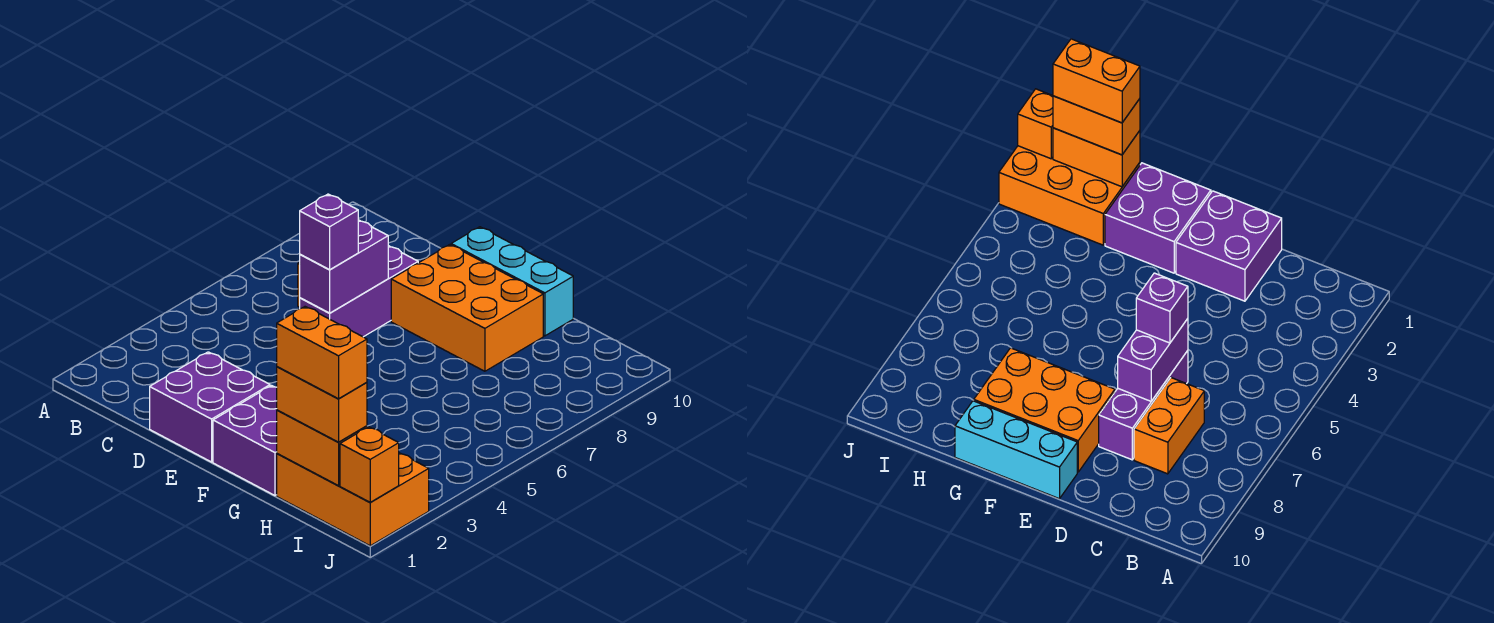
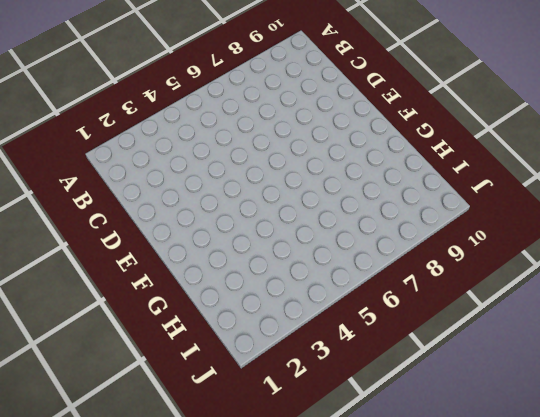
none -> orange brick C7:C8 level 1
none -> purple brick D1:E2 level 1
none -> purple brick D6:D8 level 1

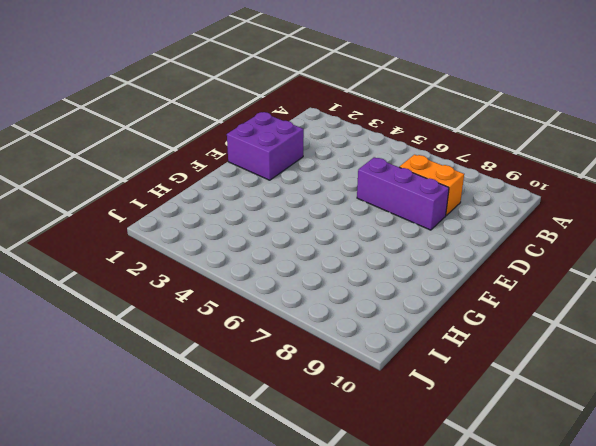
none -> orange brick E8:G9 level 1
none -> cyan brick E10:G10 level 1
none -> purple brick F1:G2 level 1

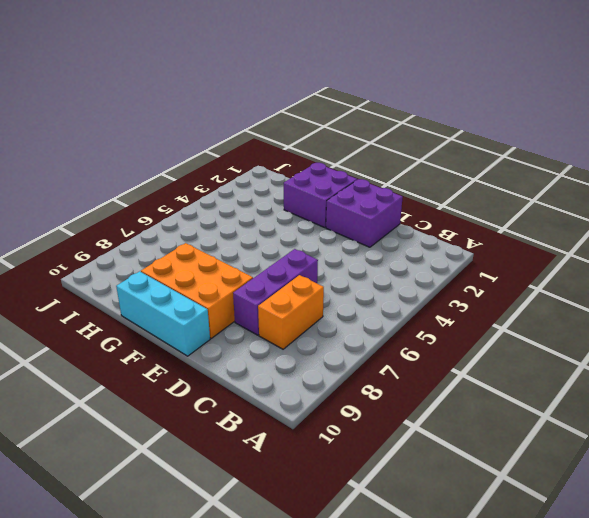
none -> orange brick H1:J2 level 1
none -> purple brick D6:D7 level 2
none -> orange brick H1:I1 level 2

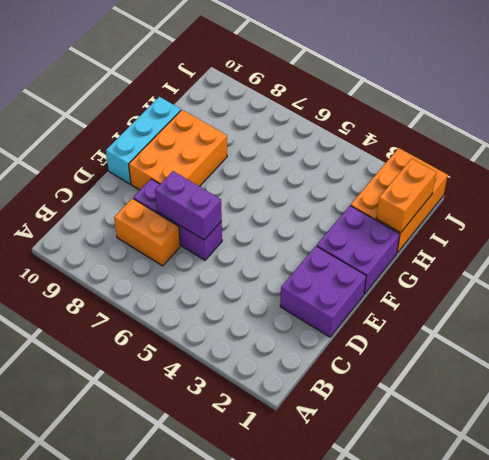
none -> orange brick J1 level 2
none -> purple brick D6 level 3
none -> orange brick H1:I1 level 3

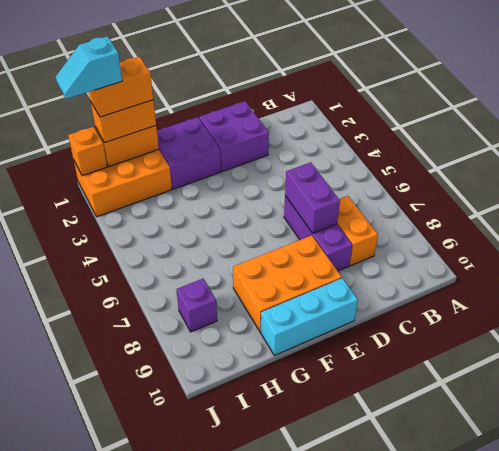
cyan slope I1:J1 level 5 top I -> none
purple brick I8 level 1 -> purple brick D6 level 3

